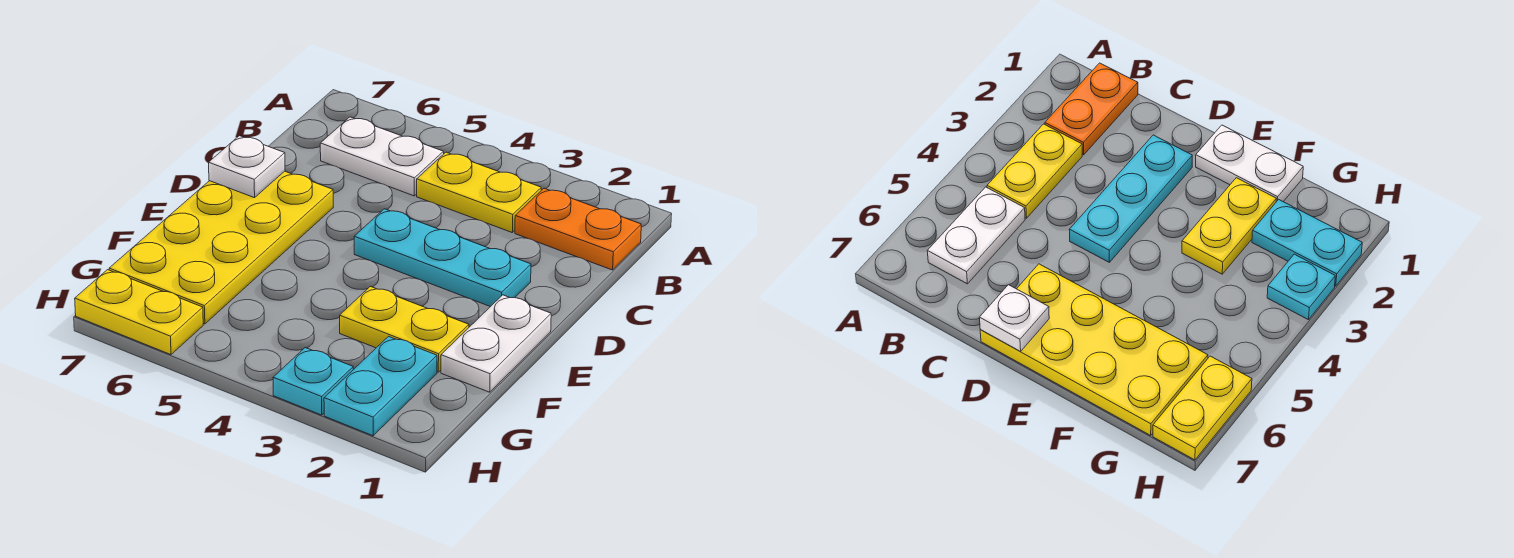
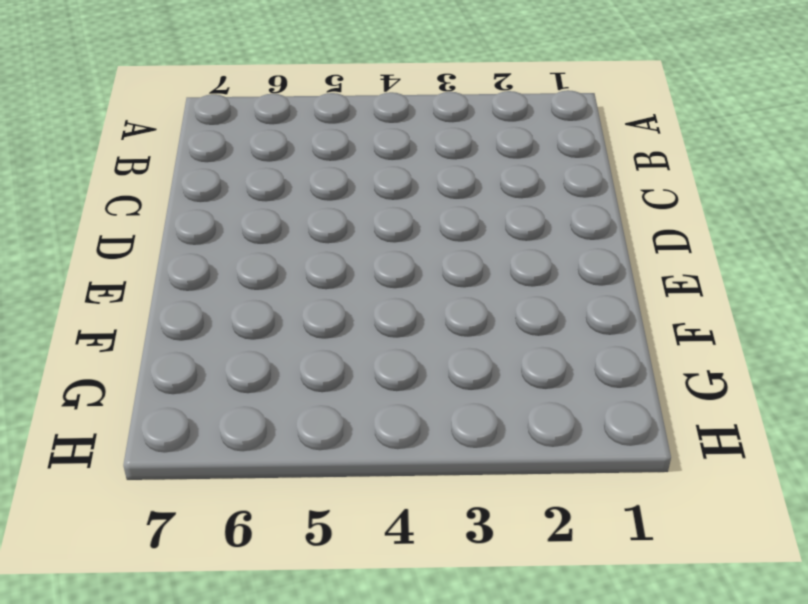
none -> orange plate B1:B2 level 1
none -> yellow plate B3:B4 level 1

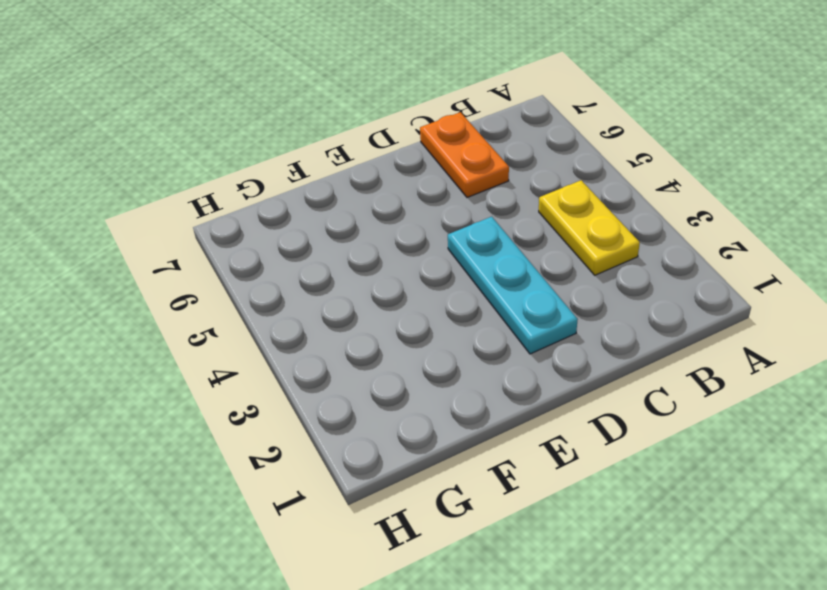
orange plate C6:C7 level 1 -> orange plate B1:B2 level 1
none -> white plate B5:B6 level 1
none -> yellow plate D6:G7 level 1

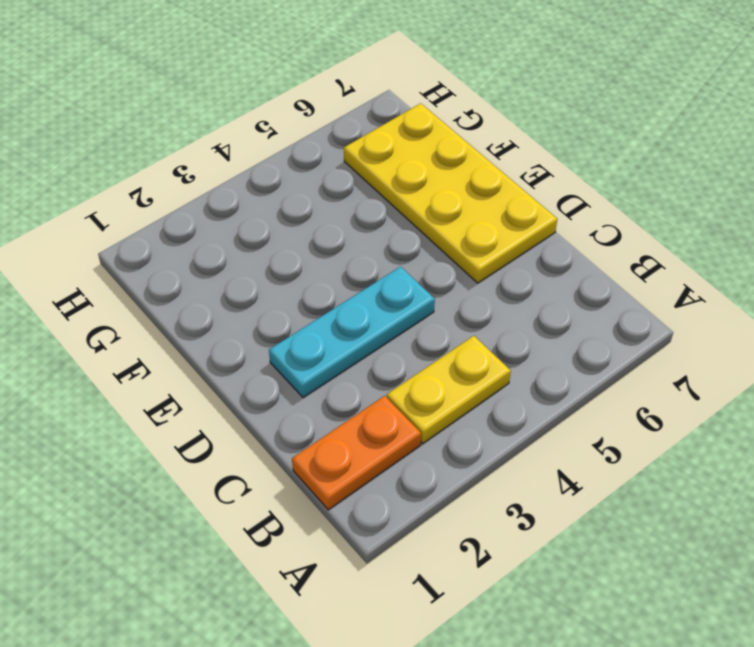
none -> white plate B5:B6 level 1
none -> white plate E1:F1 level 1

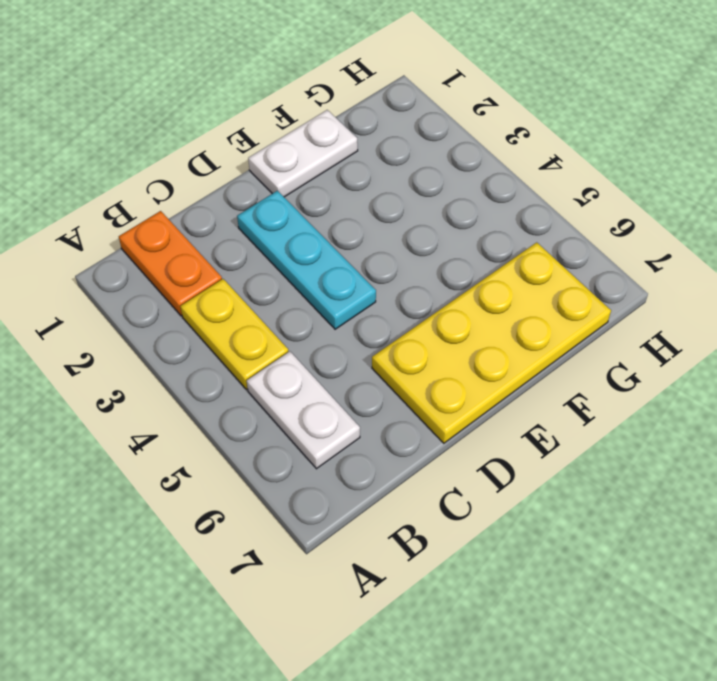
none -> yellow plate F2:F3 level 1
none -> cyan plate G2:H2 level 1

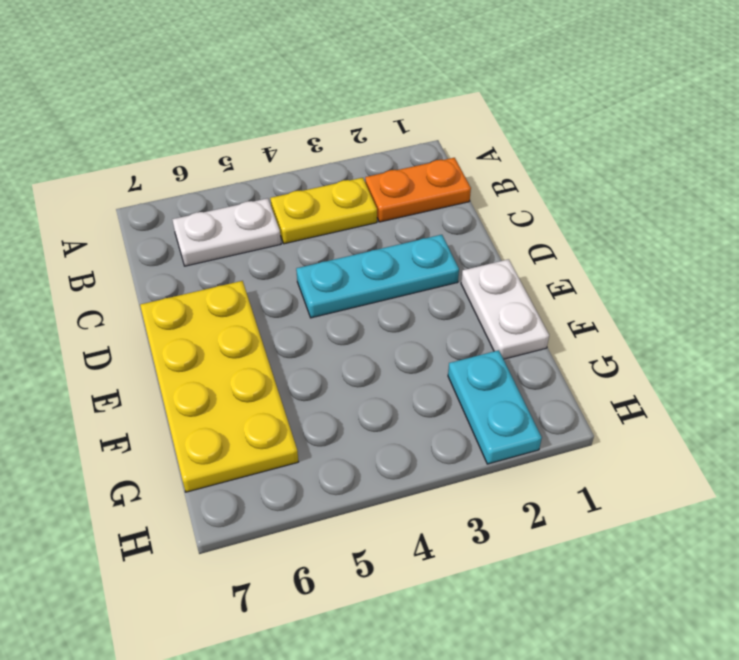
none -> yellow plate F2:F3 level 1
none -> cyan plate H3 level 1

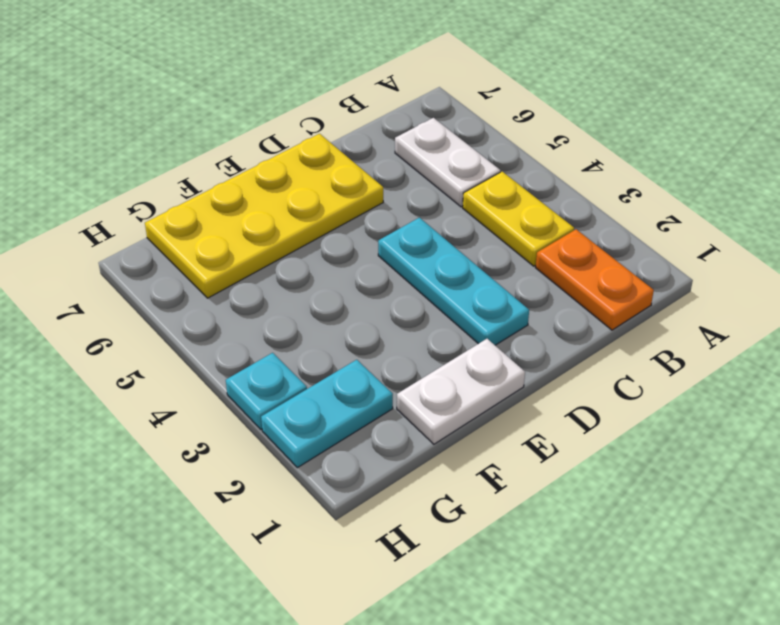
none -> yellow plate F2:F3 level 1
none -> yellow plate H6:H7 level 1

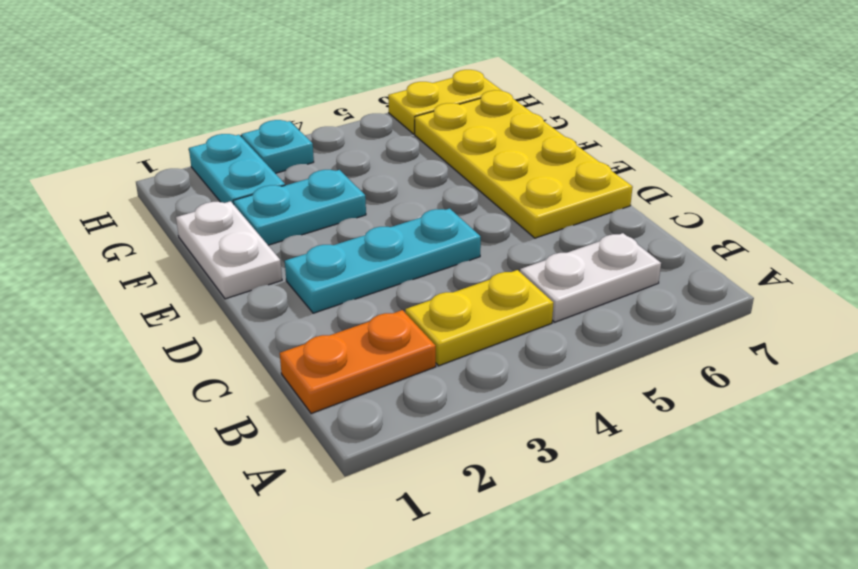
cyan plate F2:F3 level 1 -> yellow plate F2:F3 level 1
none -> white plate D7 level 2

